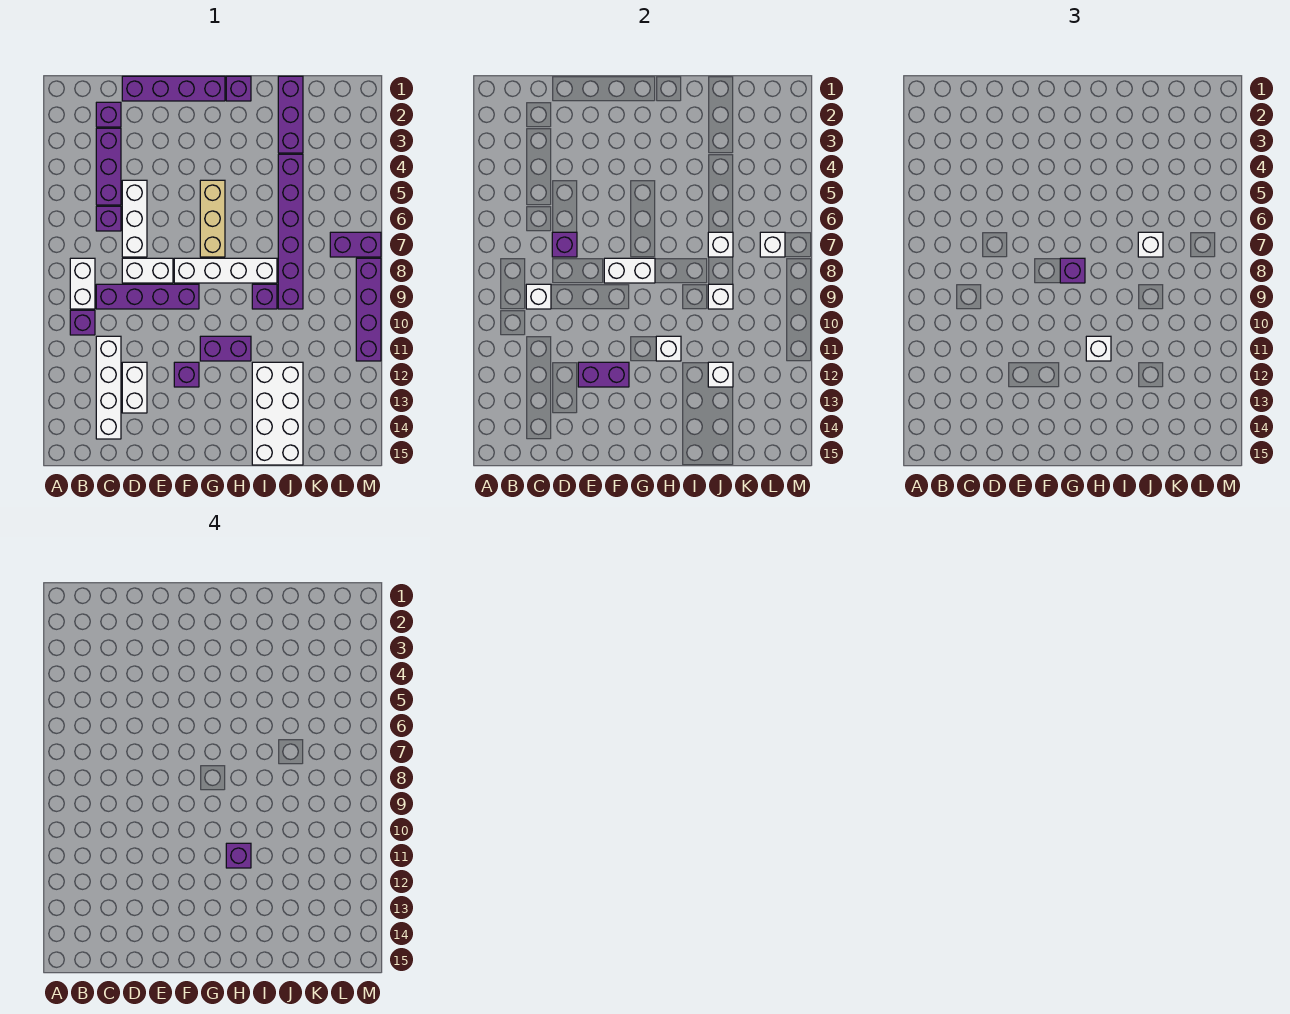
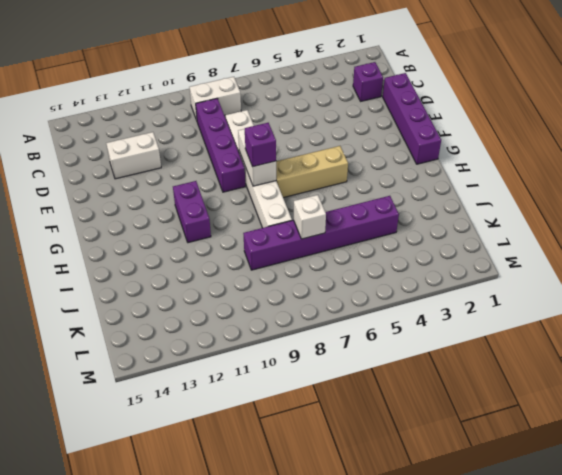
none -> purple brick B10 level 1
none -> purple brick C3:C5 level 1
none -> purple brick C6 level 1
none -> white brick C11:C14 level 1

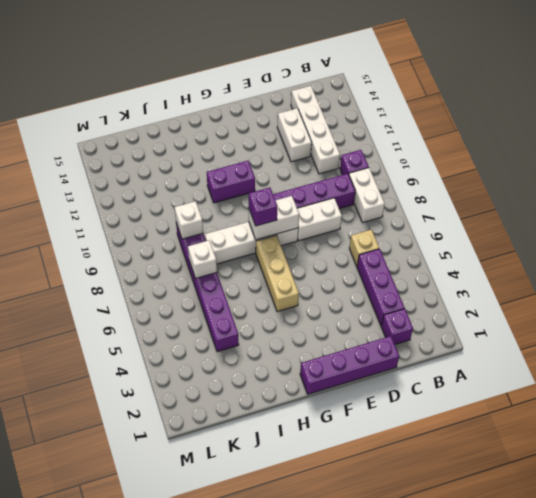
tan brick C6 level 1 -> purple brick C6 level 1
none -> white brick D5:D7 level 1
none -> purple brick F12 level 1
none -> purple brick H1 level 1
none -> purple brick I9 level 1

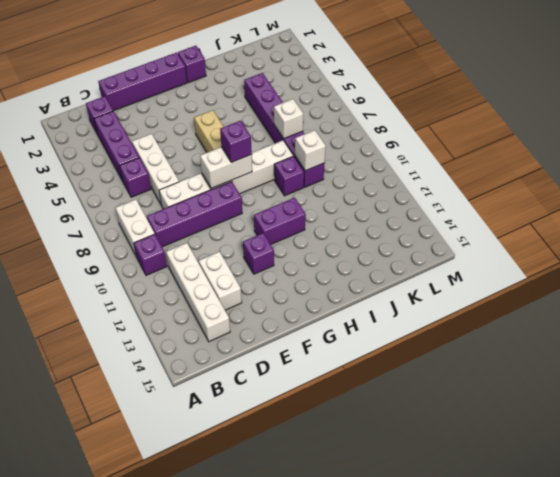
none -> white brick I12:J15 level 1
none -> purple brick J1:J3 level 1
none -> purple brick L7:M7 level 1
none -> purple brick M8:M11 level 1

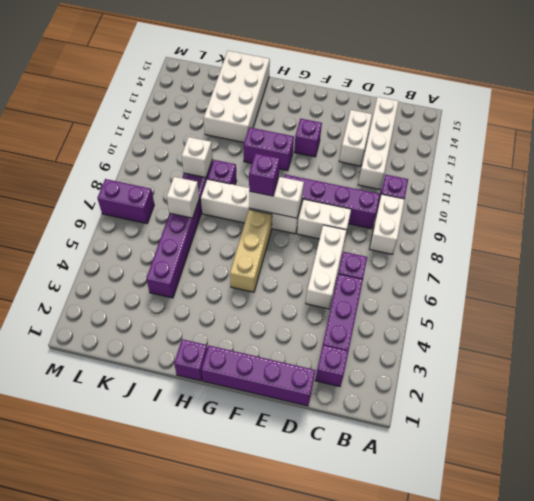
none -> purple brick J1:J3 level 1
none -> purple brick M8:M11 level 1
none -> white brick C9 level 2
none -> purple brick D7 level 2

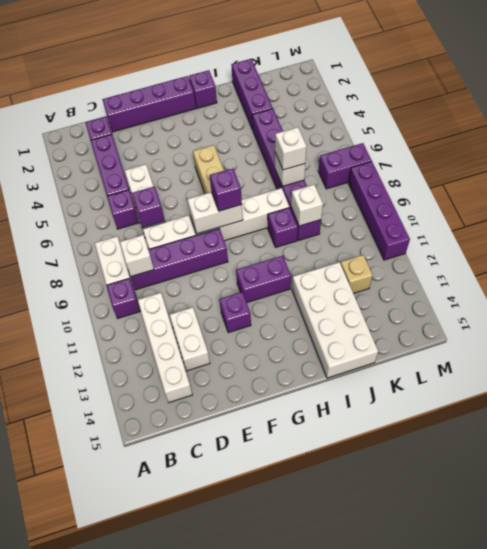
tan brick K12 level 1 -> none
none -> purple brick E12:F12 level 2
none -> white brick H11 level 2
none -> white brick J12 level 2
none -> white brick L7 level 2

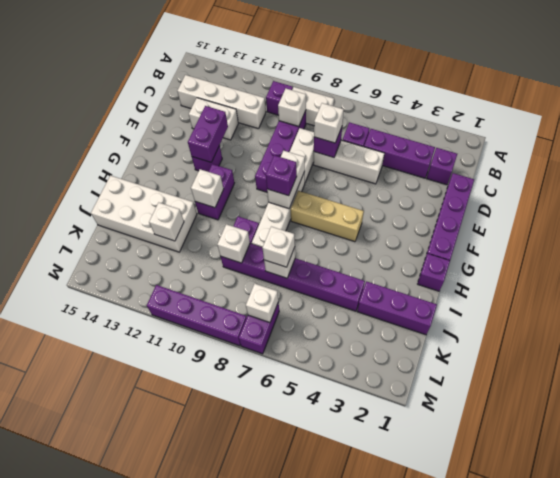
white brick D7 level 3 -> white brick H11 level 3
none -> purple brick H11 level 4

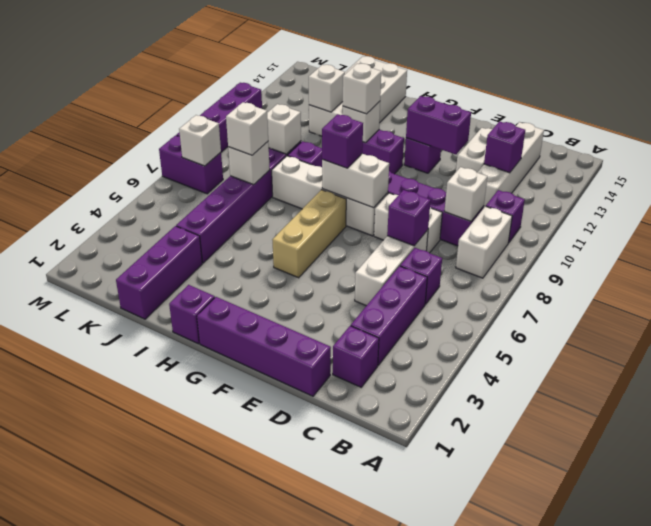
purple brick C12 level 2 -> purple brick H11 level 4

